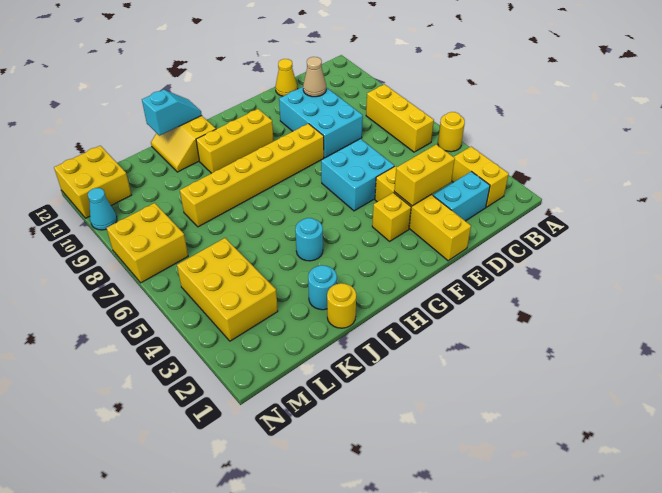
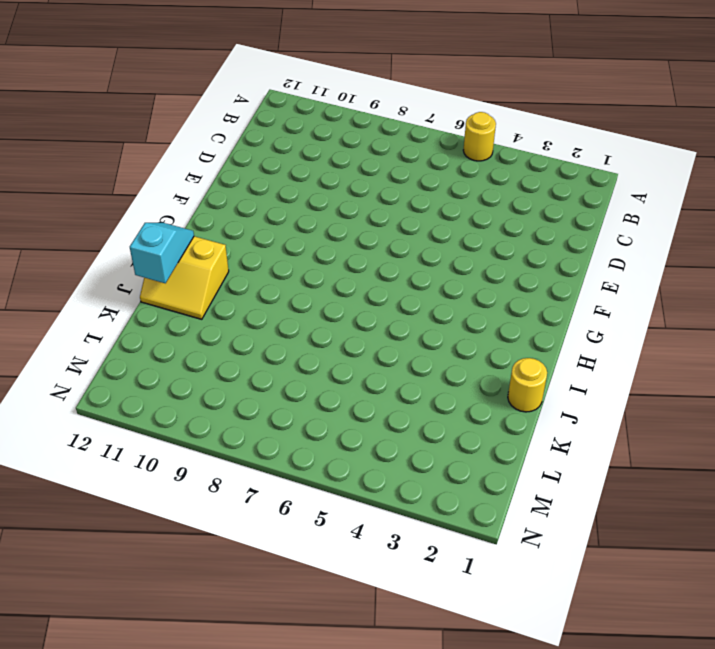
none -> yellow brick B2:B3 level 1
none -> yellow brick B6:B8 level 1
none -> cyan brick C2:D2 level 1

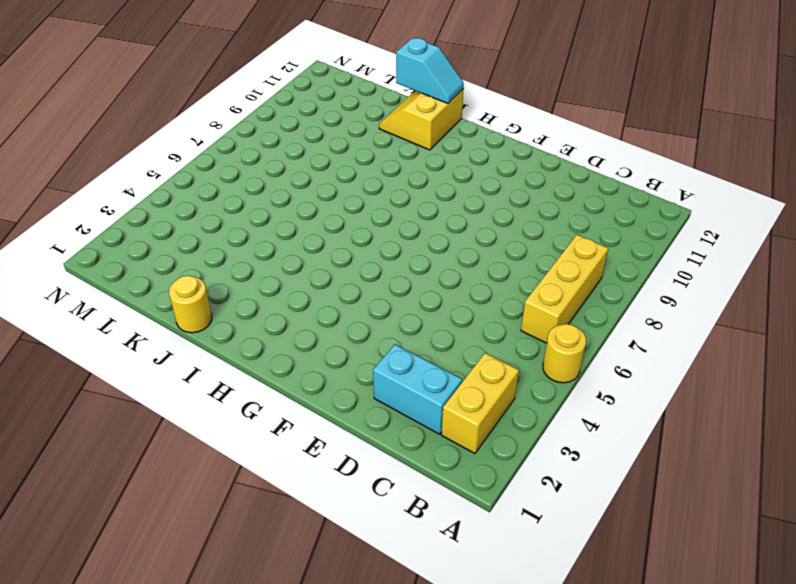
none -> cyan brick D8:E10 level 1
none -> yellow cone D12 level 1
none -> yellow brick E1:E4 level 1

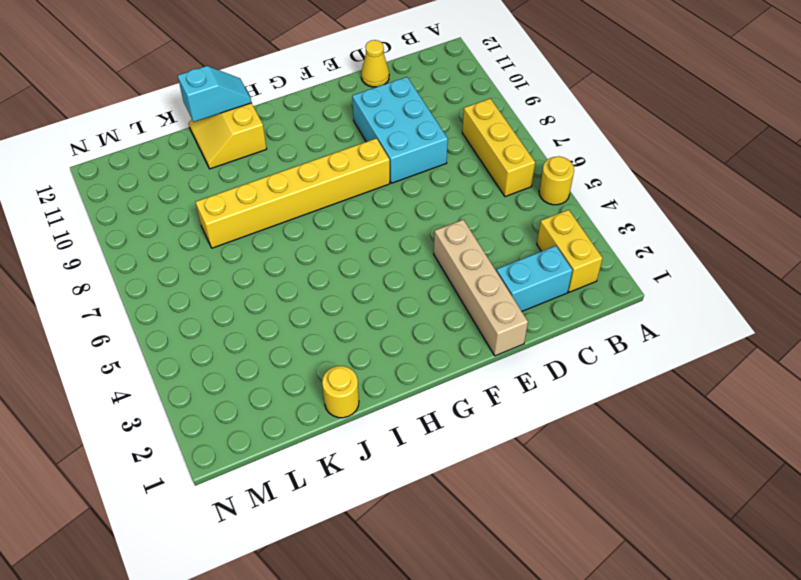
tan brick E1:E4 level 1 -> yellow brick E1:E4 level 1
none -> cyan brick E5:F6 level 1
none -> yellow brick F3 level 1
none -> yellow brick G10:I10 level 1

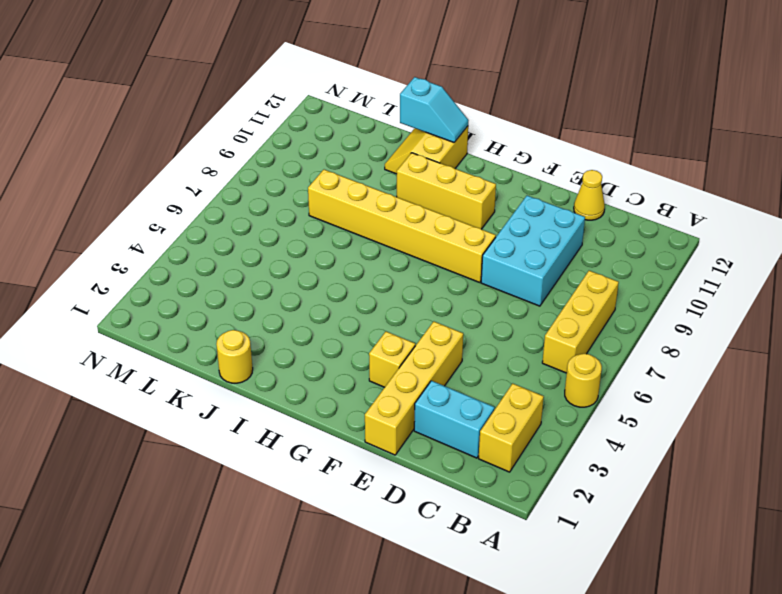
none -> cyan brick E5:F6 level 1
none -> cyan round brick I4 level 1
none -> cyan round brick J2 level 1

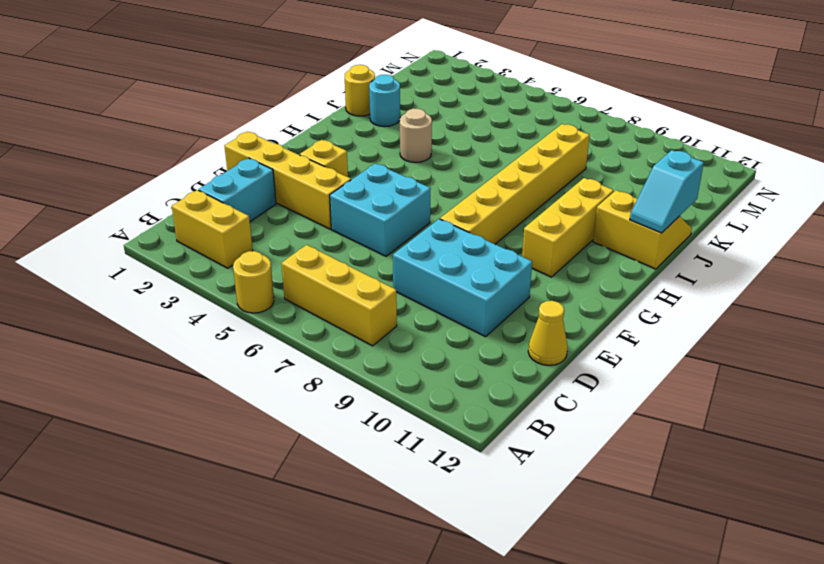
tan round brick I4 level 1 -> cyan round brick I4 level 1
none -> yellow brick L3:M5 level 1
none -> yellow brick M7:N8 level 1
none -> yellow brick M11:N12 level 1

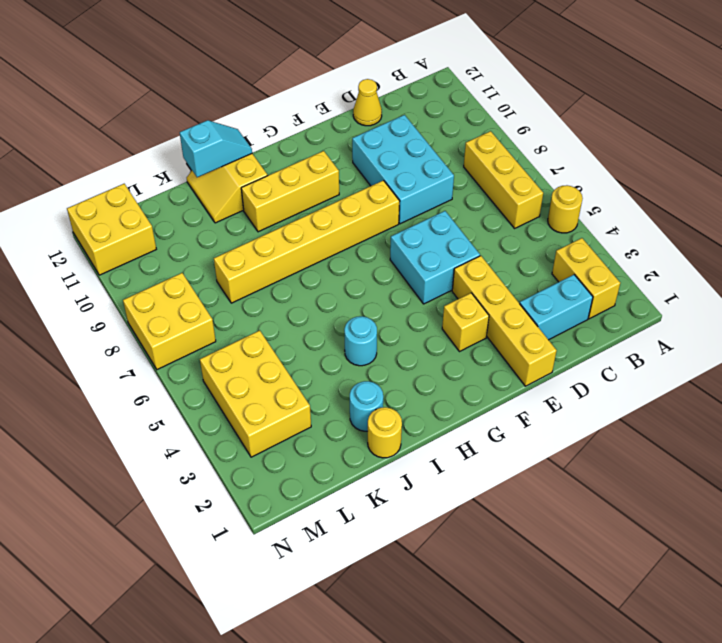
none -> cyan cone N10 level 1
none -> yellow brick D3:E3 level 2
none -> tan cone D10 level 2

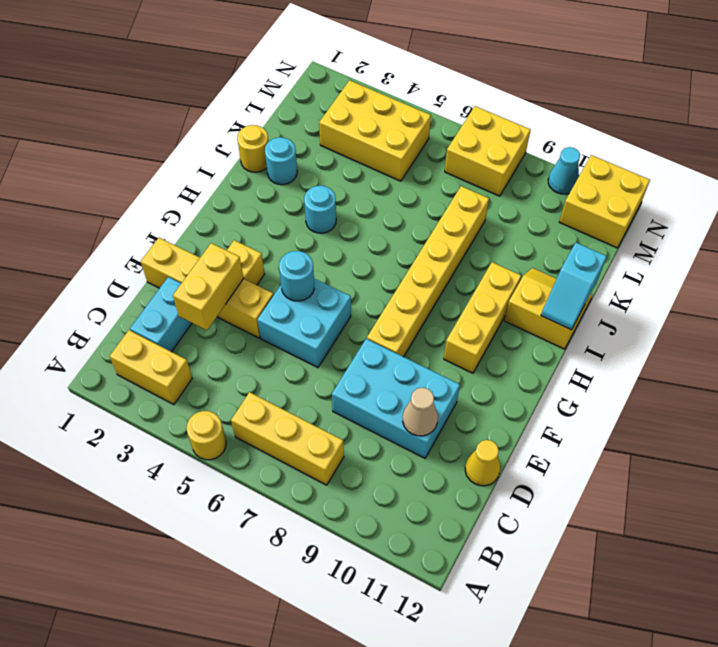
cyan round brick F5 level 2 -> none

